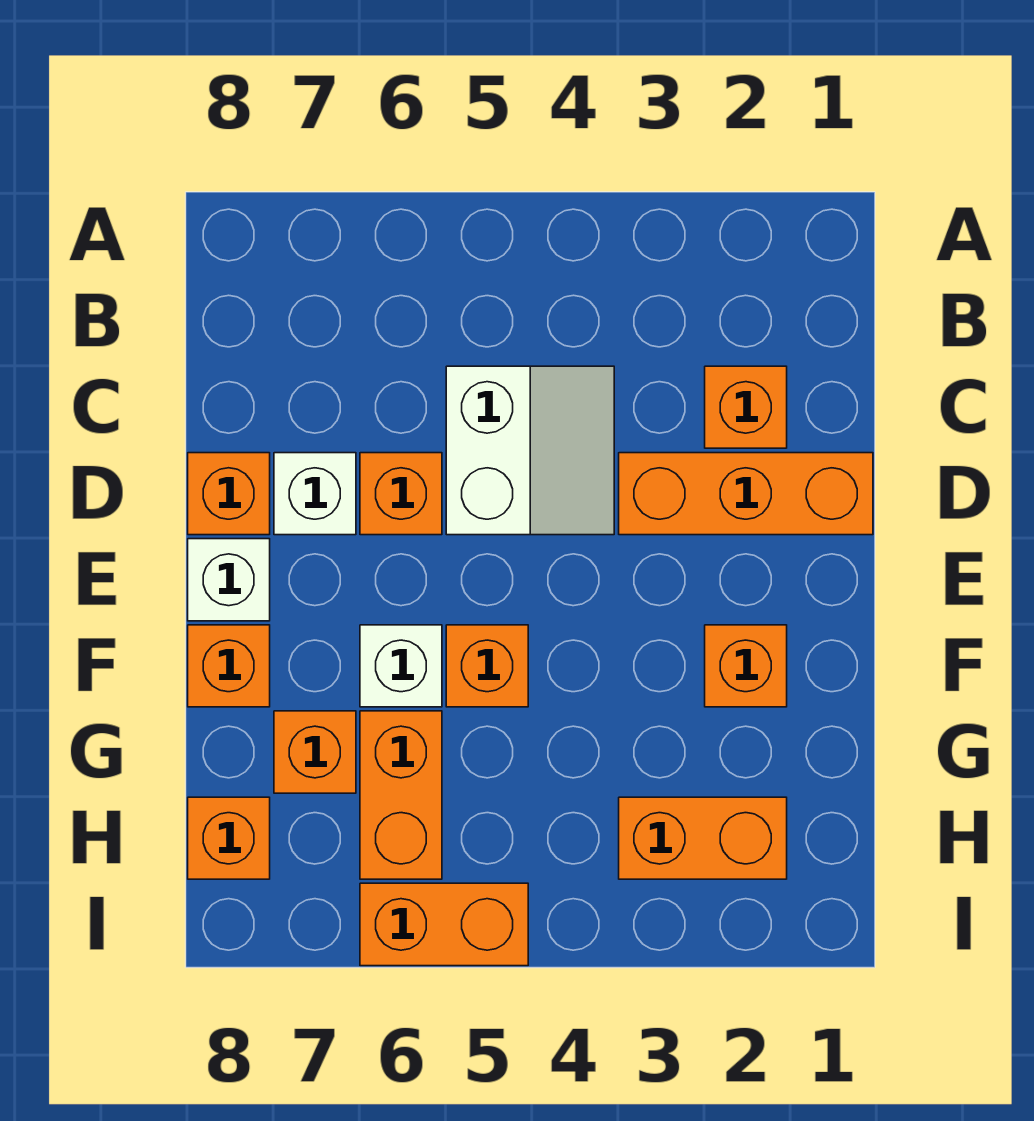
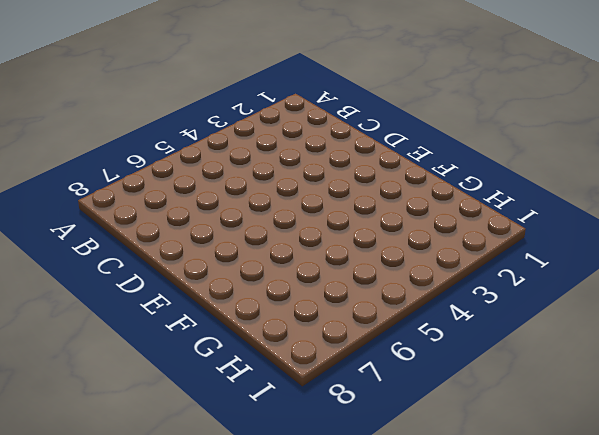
none -> orange brick C2 level 1
none -> white slope C4:D5 level 1 top 5
none -> orange brick D1:D3 level 1

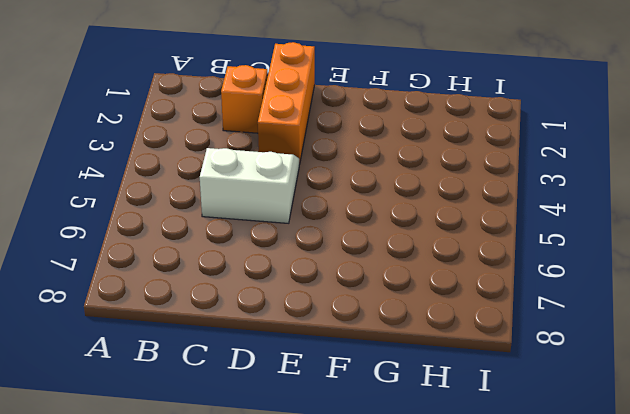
none -> orange brick D6 level 1
none -> white brick D7 level 1
none -> orange brick D8 level 1

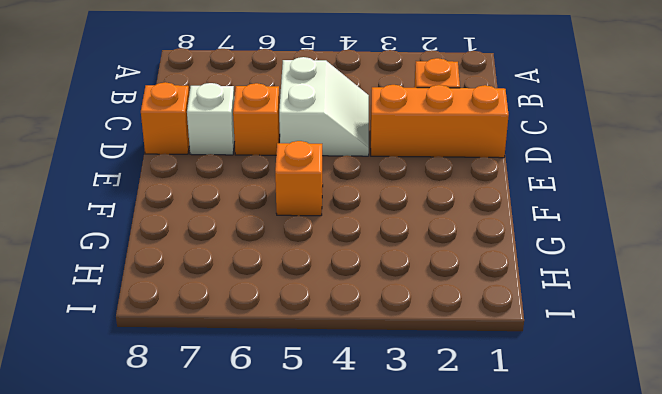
none -> white brick E8 level 1
none -> orange brick F2 level 1
none -> white brick F6 level 1

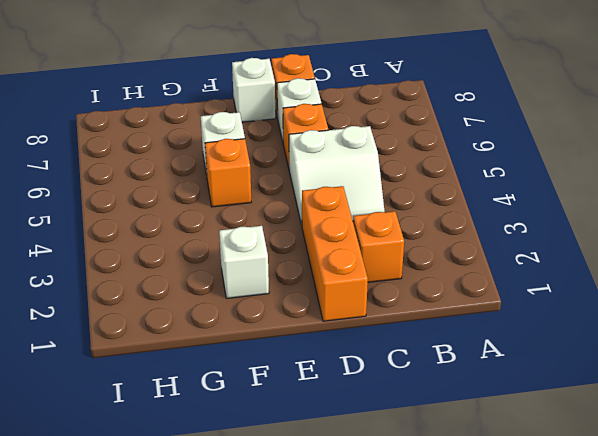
white brick F2 level 1 -> orange brick F2 level 1
none -> orange brick F8 level 1
none -> orange brick G6:H6 level 1
none -> orange brick G7 level 1

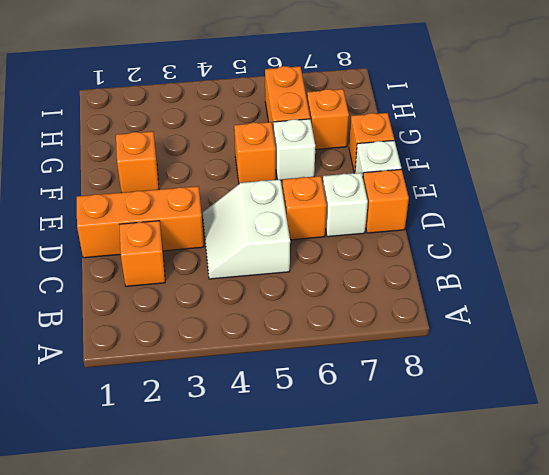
none -> orange brick H2:H3 level 1
none -> orange brick H8 level 1
none -> orange brick I5:I6 level 1

